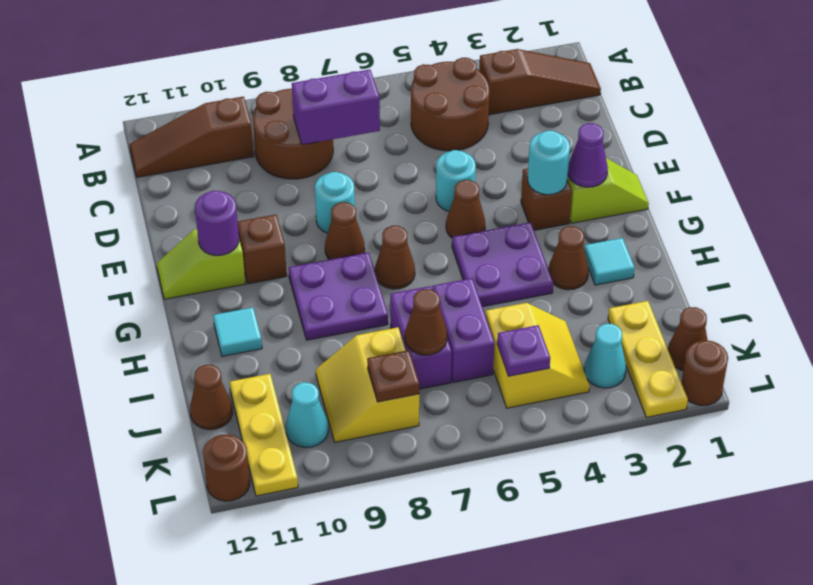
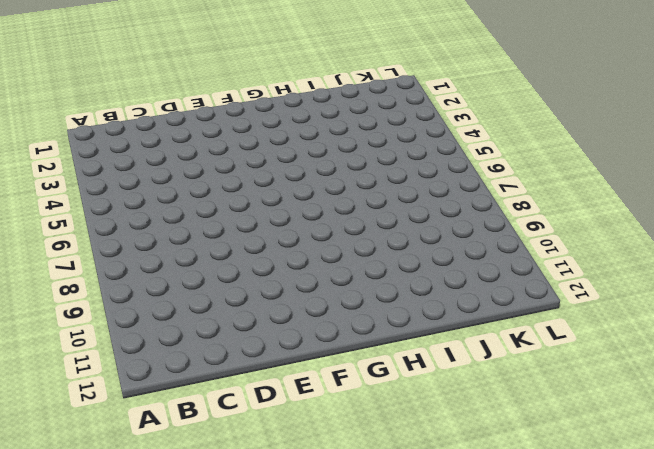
none -> brown slope B1:B3 level 1 top 3
none -> brown round brick B4:C5 level 1
none -> brown round brick B8:C9 level 1
none -> brown slope B10:B12 level 1 top 10

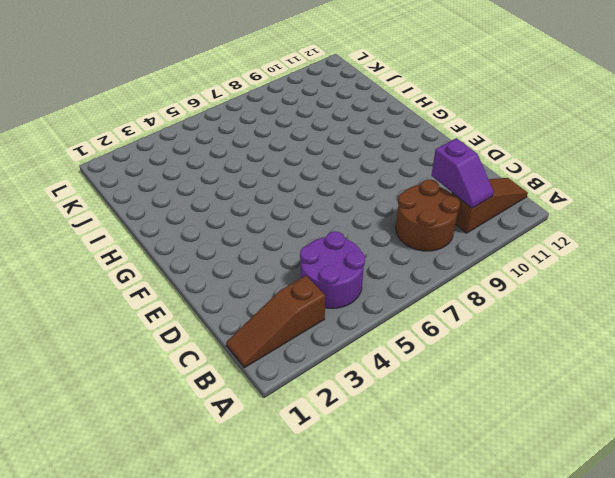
purple round brick B4:C5 level 1 -> brown round brick B4:C5 level 1
purple slope B10:C10 level 2 top C -> none
none -> cyan round brick E5 level 1
none -> cyan round brick E8 level 1
none -> lime slope F1:F2 level 1 top 2
none -> brown brick F3 level 1

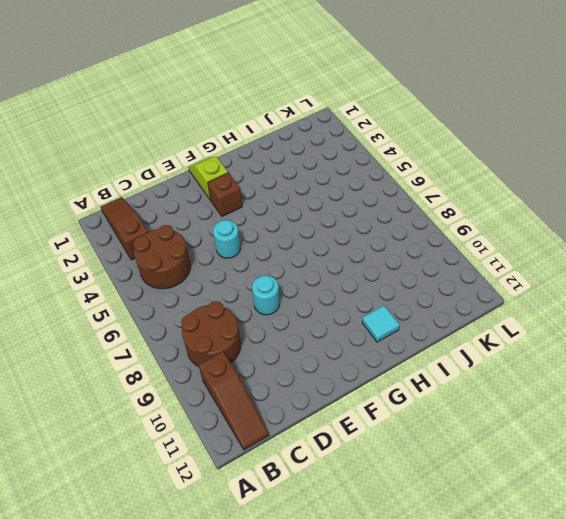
none -> brown cone F5 level 1
none -> brown cone F8 level 1
none -> brown brick F10 level 1
none -> lime slope F11:F12 level 1 top 11

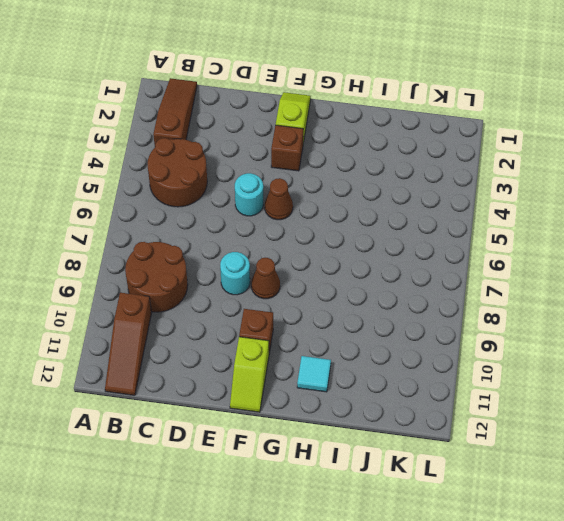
none -> purple plate G4:H5 level 1
none -> brown cone G7 level 1
none -> purple plate G8:H9 level 1
none -> cyan tile H2 level 1

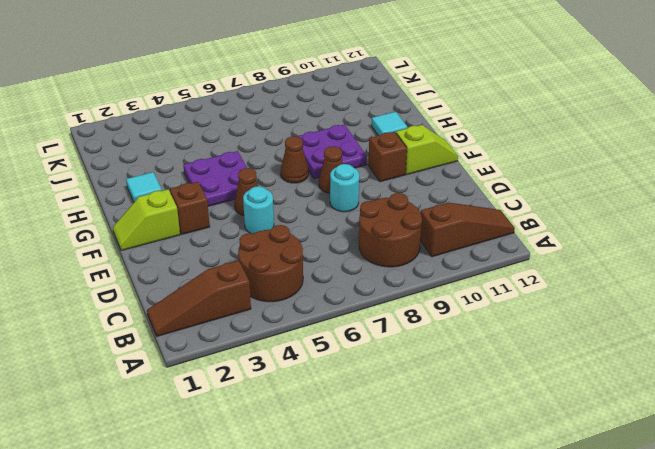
none -> brown cone H3 level 1
none -> purple brick I6:J6 level 1
none -> purple brick I7:J7 level 1
none -> yellow plate J2:L2 level 1

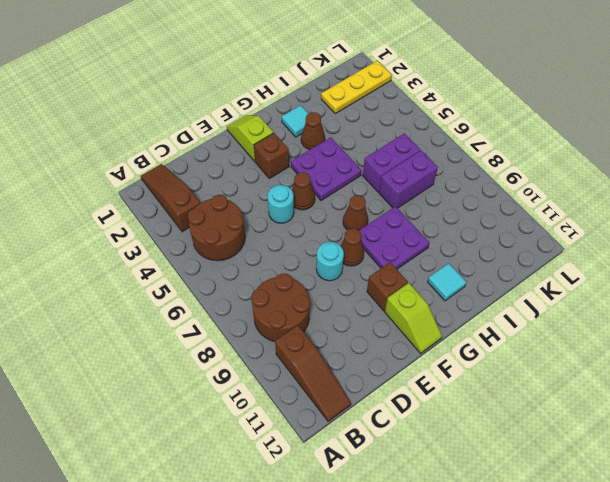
none -> yellow slope J4:K5 level 1 top 5
none -> yellow slope J8:K9 level 1 top 8
none -> yellow plate J11:L11 level 1
none -> brown cone J12 level 1

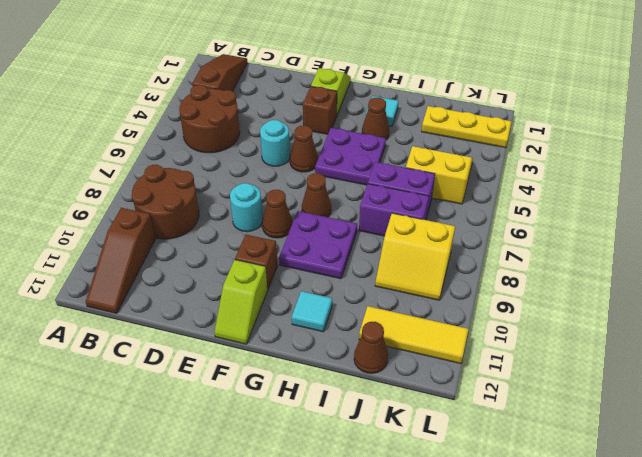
yellow tile J11:L11 level 1 -> yellow plate J11:L11 level 1
none -> brown cone K1 level 1
none -> cyan cone K3 level 1
none -> cyan cone K10 level 1
none -> brown round brick L1 level 1

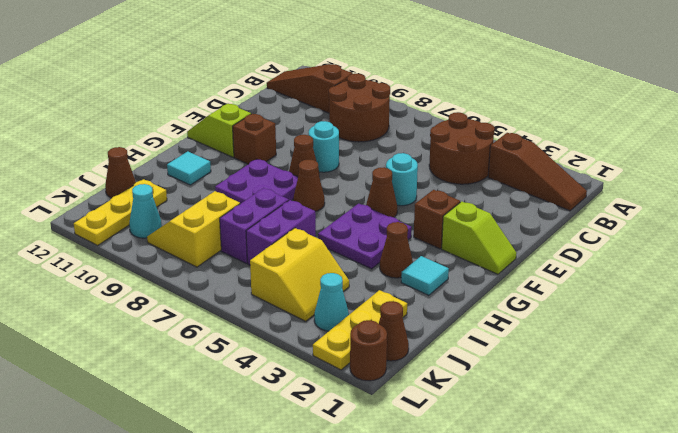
none -> brown round brick L12 level 1
none -> purple brick C7:C8 level 2
none -> purple cone F2 level 2
none -> cyan round brick F3 level 2

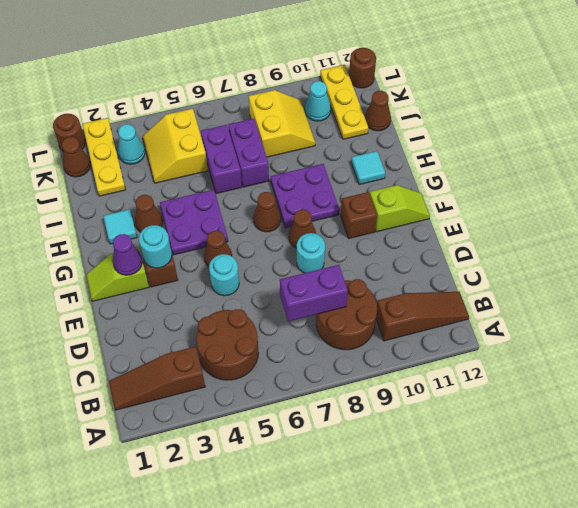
none -> purple round brick F11 level 2
none -> brown cone J7 level 2
none -> purple plate K5 level 2
none -> brown plate K8 level 2

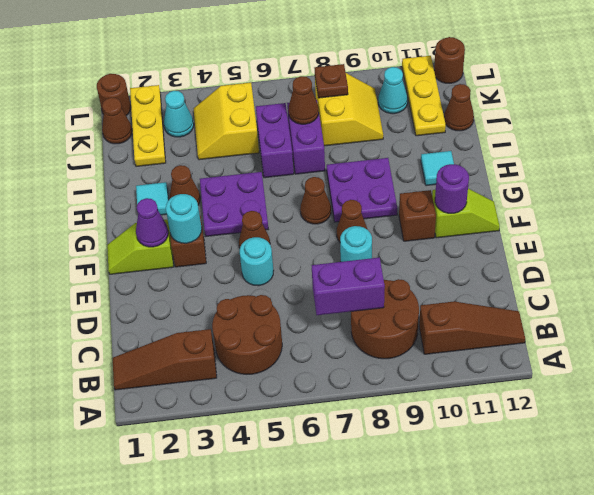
none -> purple plate K5 level 2

